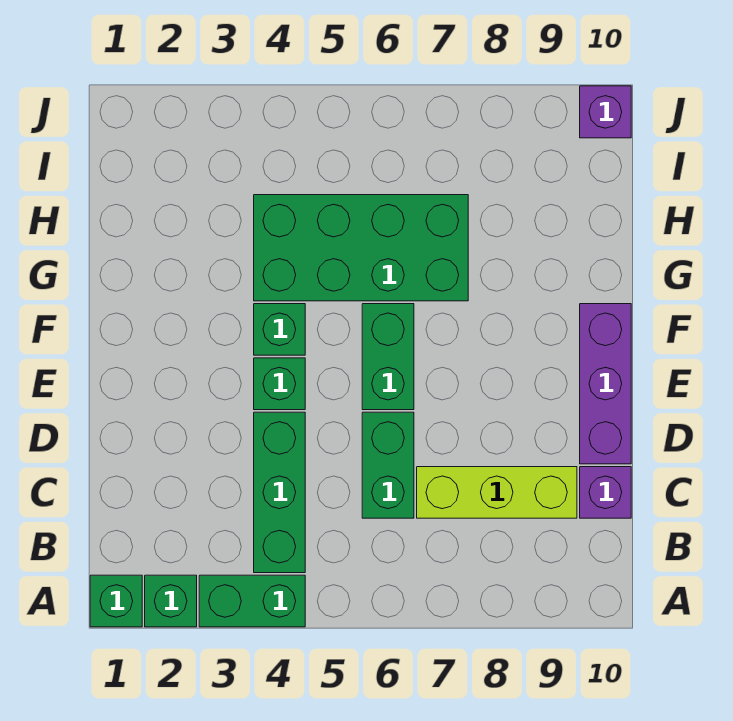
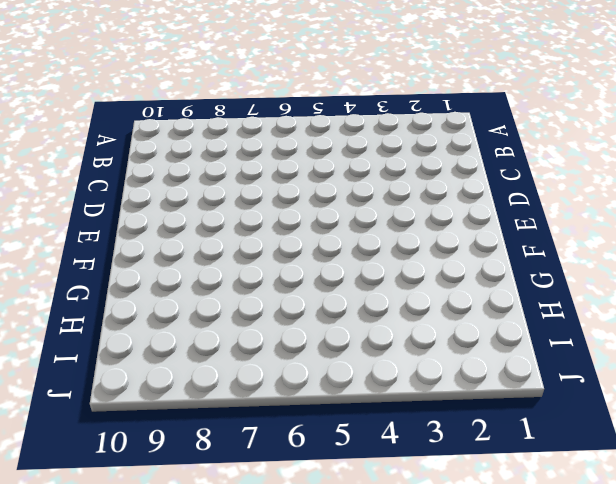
none -> green brick A1 level 1
none -> green brick A2 level 1
none -> green brick A3:A4 level 1

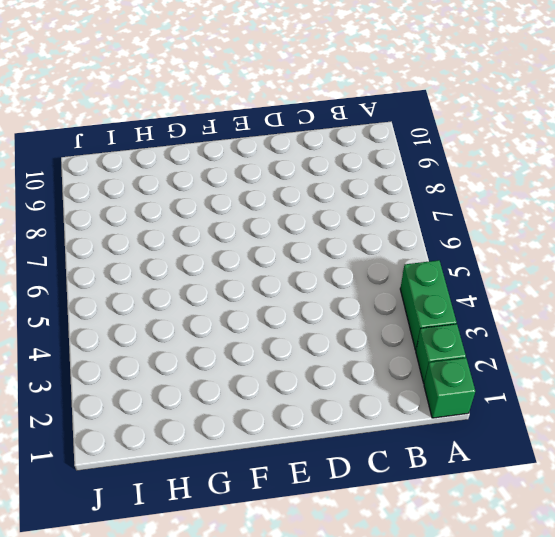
none -> green brick B4:D4 level 1
none -> green brick C6:D6 level 1
none -> lime brick C7:C9 level 1

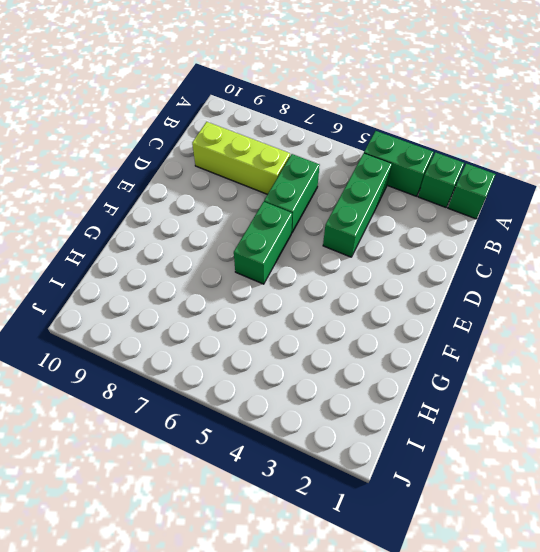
none -> purple brick C10 level 1
none -> purple brick D10:F10 level 1
none -> green brick E4 level 1

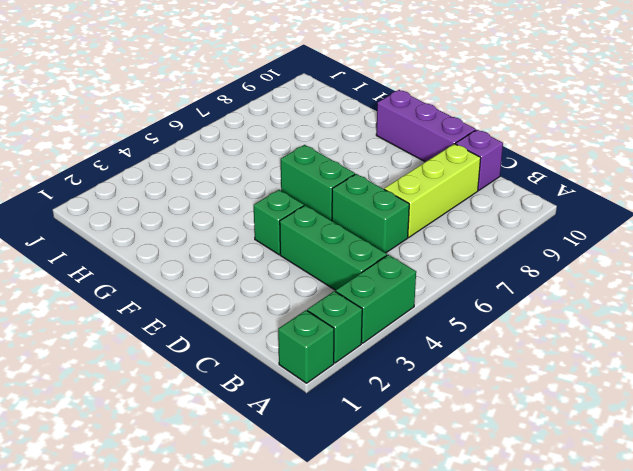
none -> green brick F4 level 1
none -> green brick G4:H7 level 1
none -> purple brick J10 level 1

